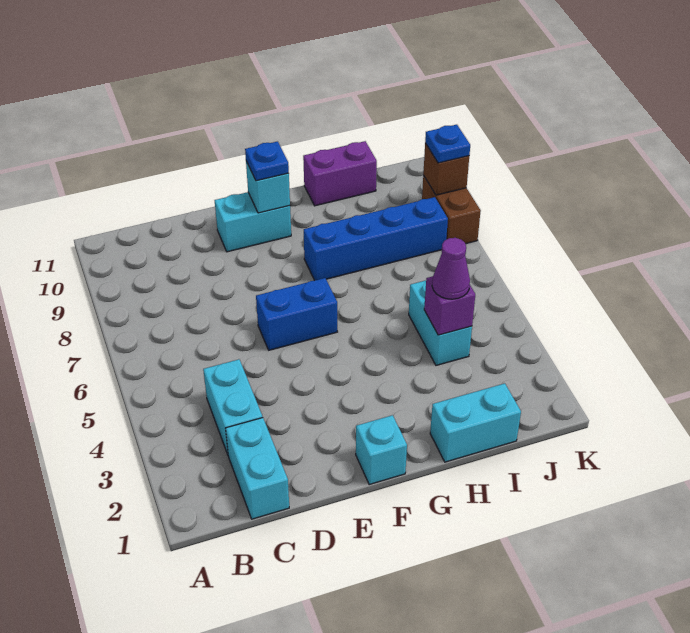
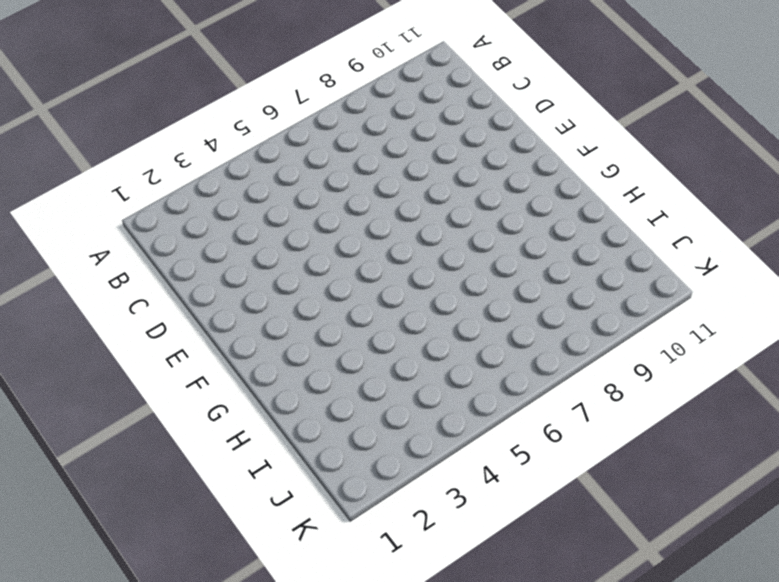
none -> cyan brick C1:C2 level 1
none -> cyan brick C3:C4 level 1
none -> blue brick E6:F6 level 1

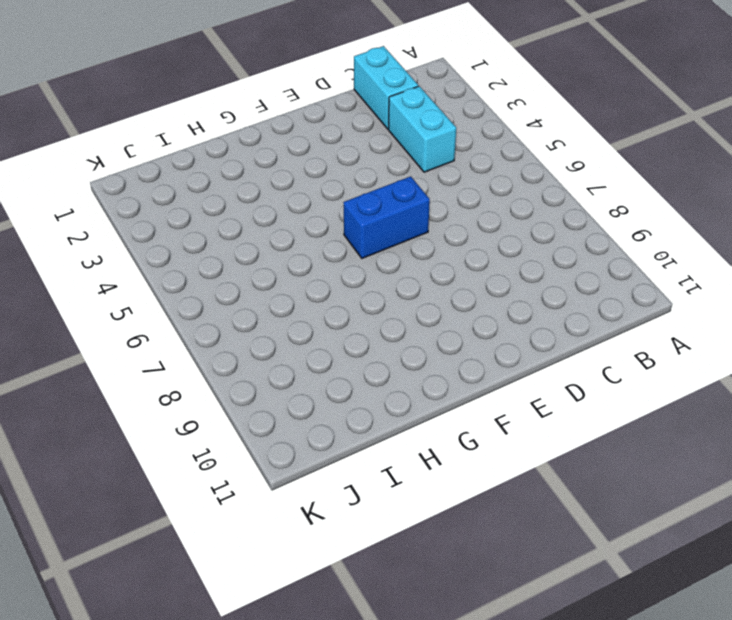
none -> cyan brick E10:F10 level 1
none -> cyan brick F1 level 1
none -> blue brick G8:J8 level 1

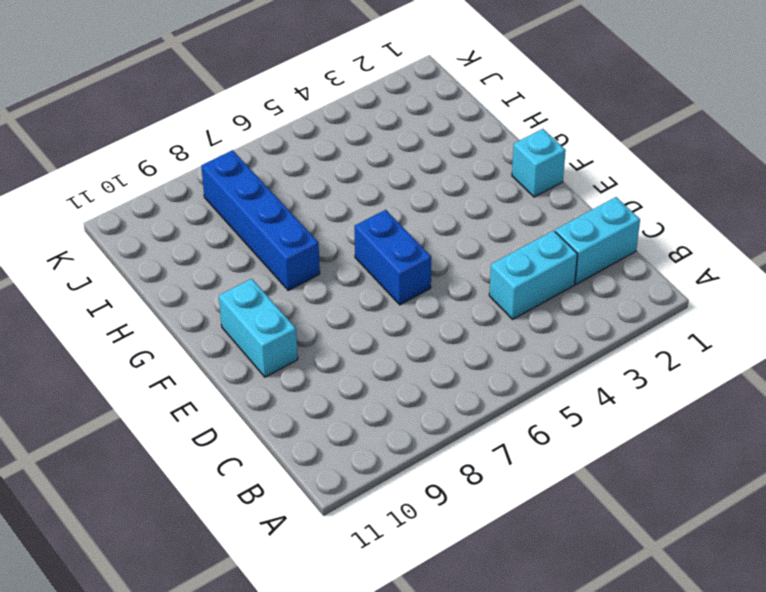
none -> cyan brick H1:I1 level 1
none -> purple brick H11:I11 level 1
none -> cyan brick I4:I5 level 1

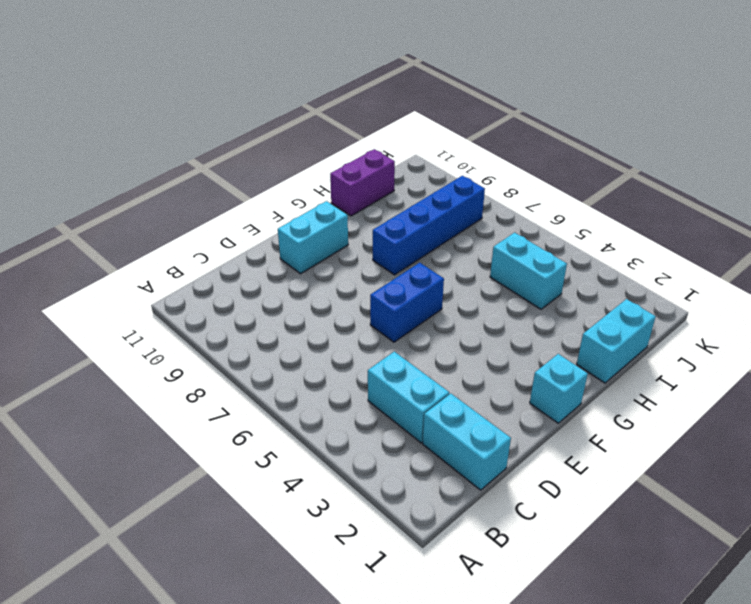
none -> brown brick K8:K9 level 1
none -> cyan brick F10 level 2
none -> purple brick I4 level 2

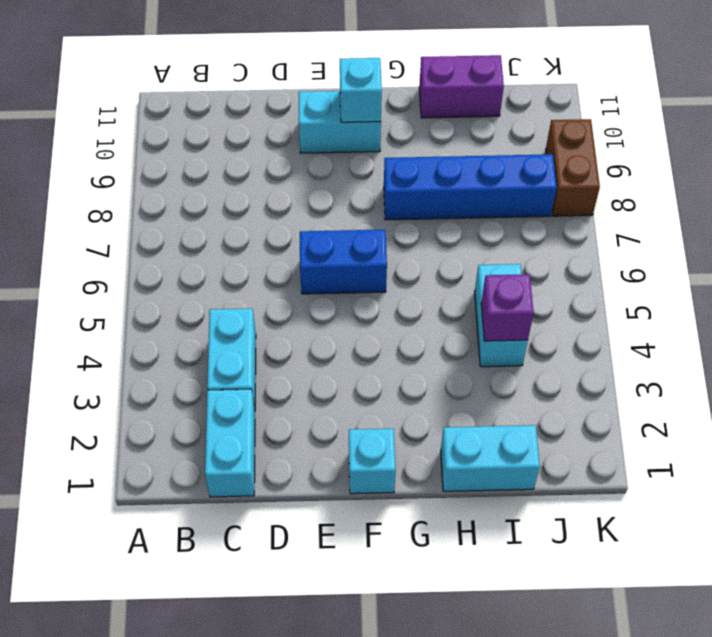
none -> brown brick K9 level 2
none -> blue plate F10 level 3
none -> purple cone I4 level 3

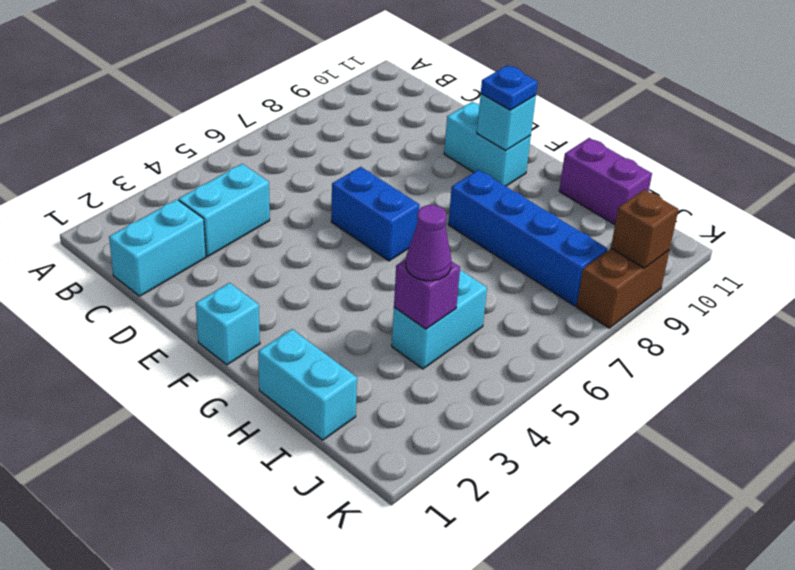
none -> blue plate K9 level 3

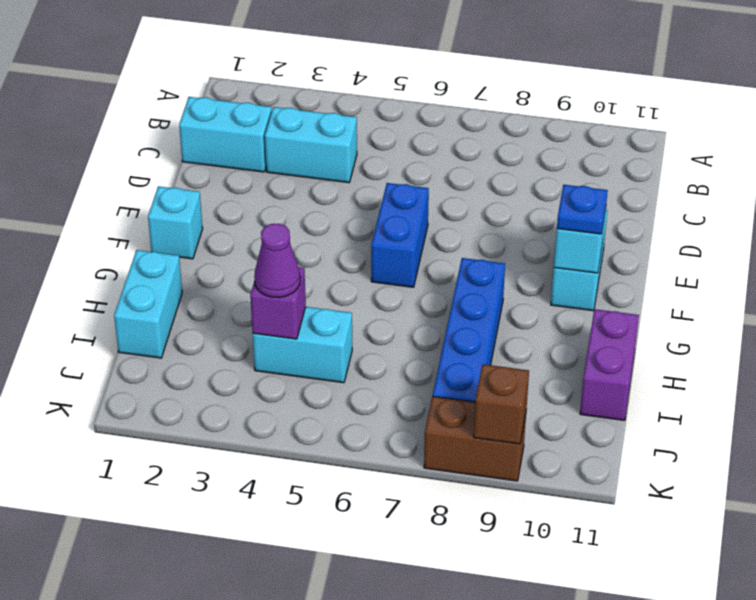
none -> blue plate K9 level 3

